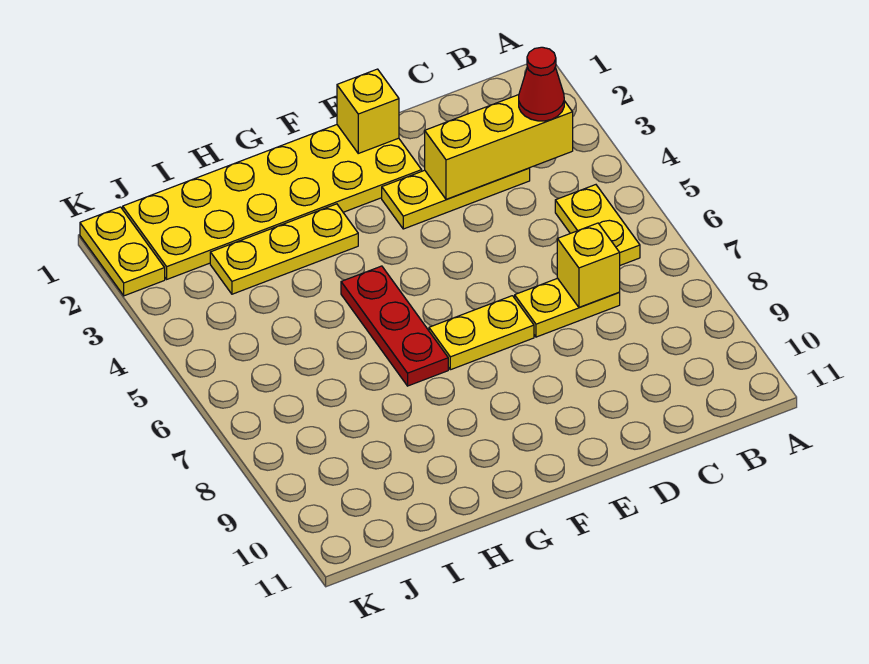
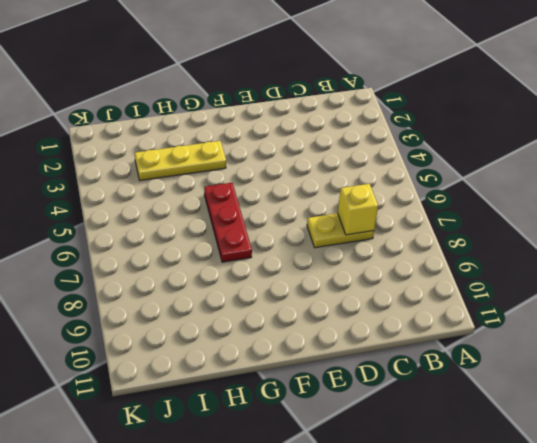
none -> yellow plate B5:B6 level 1
none -> yellow plate C3:E3 level 1
none -> yellow plate E1:J2 level 1

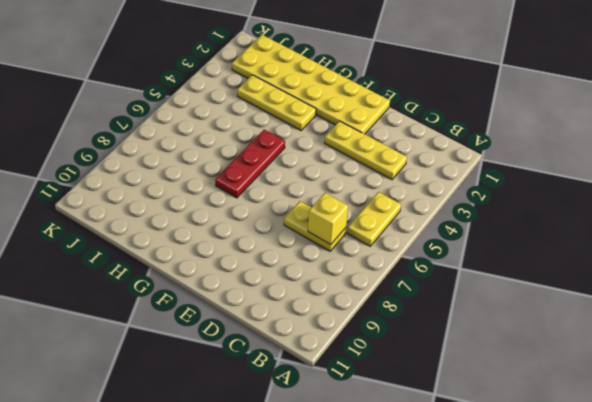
none -> yellow plate E7:F7 level 1
none -> yellow plate K1:K2 level 1
none -> yellow brick B3:D3 level 2

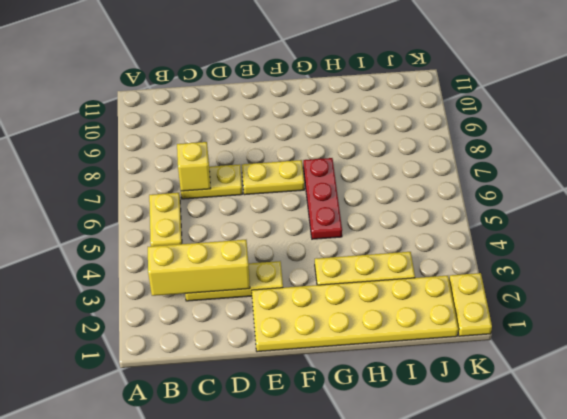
none -> yellow brick E1 level 2
none -> red cone B3 level 3

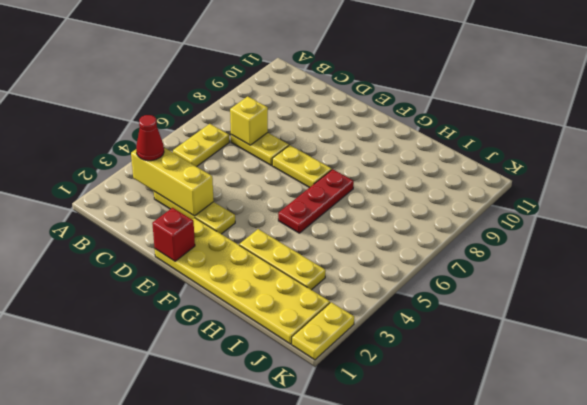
red brick E1 level 2 -> yellow brick E1 level 2

